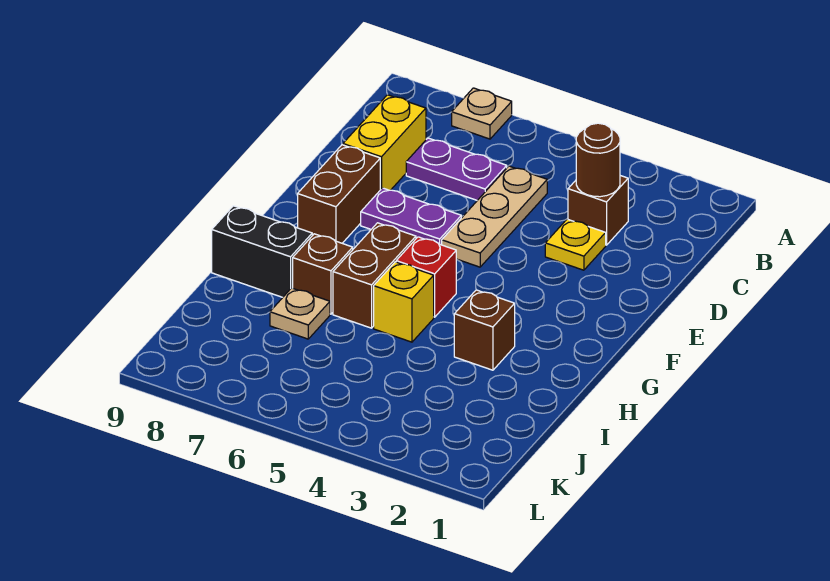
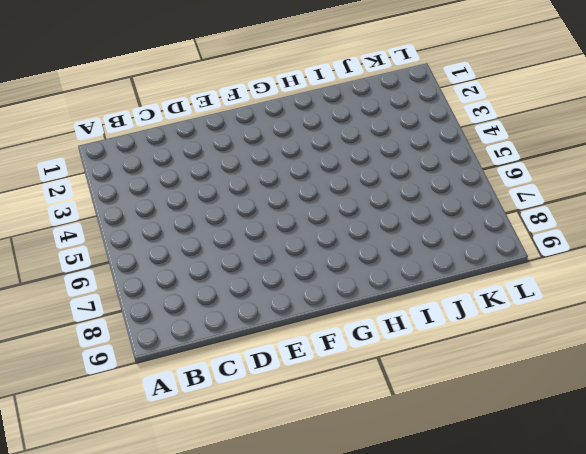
none -> tan plate A7 level 1
none -> brown brick C3 level 1
none -> tan plate C5:E5 level 1

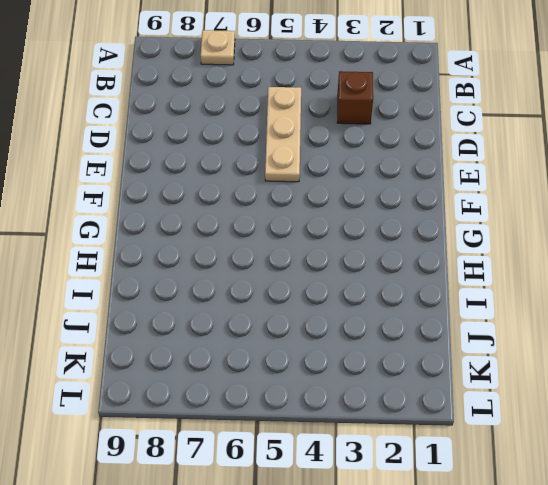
none -> purple plate C6:C7 level 1
none -> yellow brick C8:D8 level 1
none -> yellow plate D3 level 1

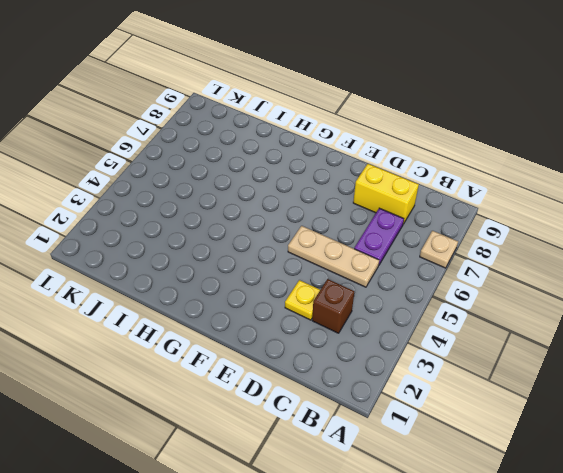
none -> purple plate E6:E7 level 1
none -> brown brick E8:F8 level 1
none -> red brick G5 level 1

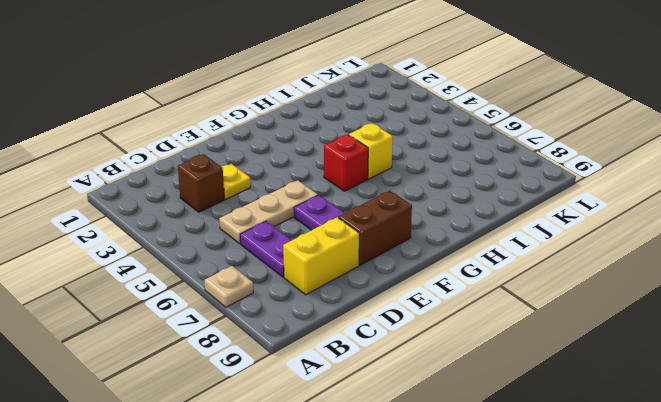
none -> brown brick G6:H6 level 1
none -> brown brick H3 level 1
none -> brown brick H7 level 1

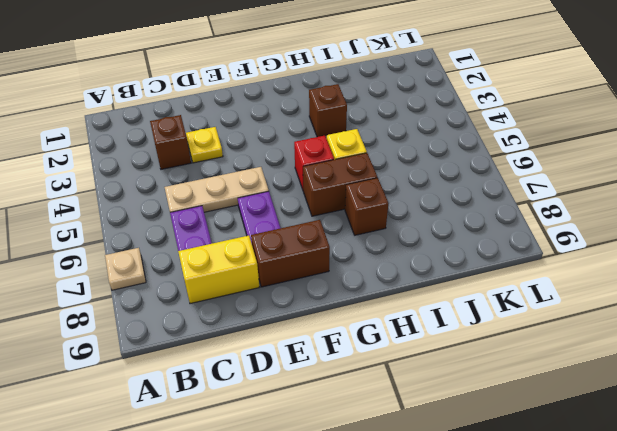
none -> black brick H8:H9 level 1
none -> tan plate I7 level 1
none -> brown round brick C3 level 2

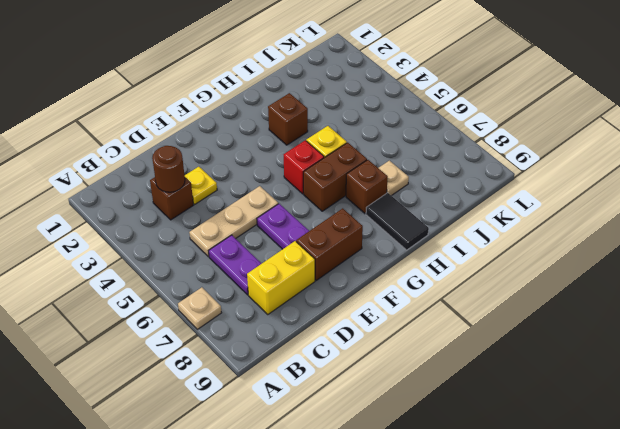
black tile H8:H9 level 1 -> black brick H8:H9 level 1

